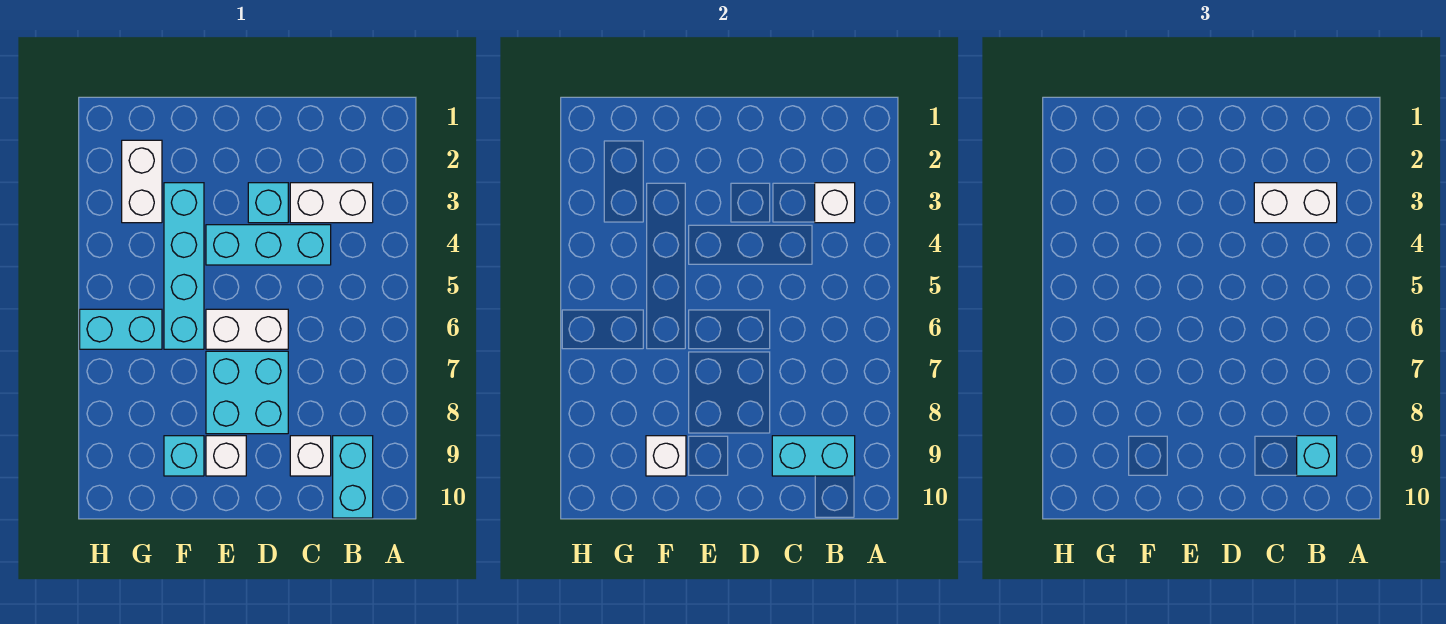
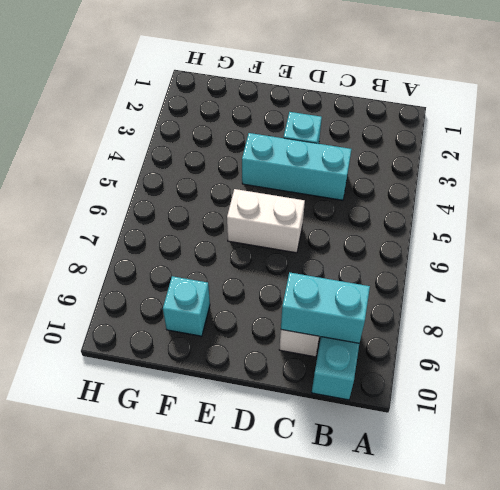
none -> white brick B3:C3 level 1
none -> cyan brick D7:E8 level 1
none -> white brick E9 level 1

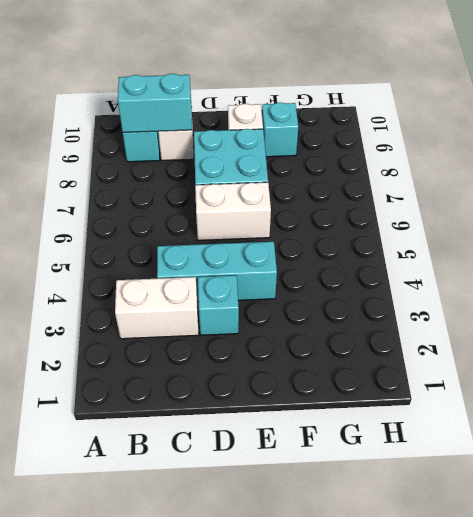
none -> cyan brick F3:F6 level 1
none -> white brick G2:G3 level 1
none -> cyan brick G6:H6 level 1

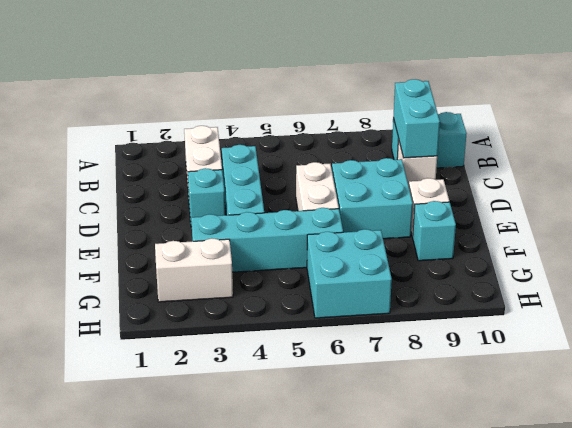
cyan brick G6:H7 level 1 -> cyan brick G6:H6 level 1
none -> white brick B3 level 2
none -> white brick F9 level 2
none -> white brick B3:C3 level 3

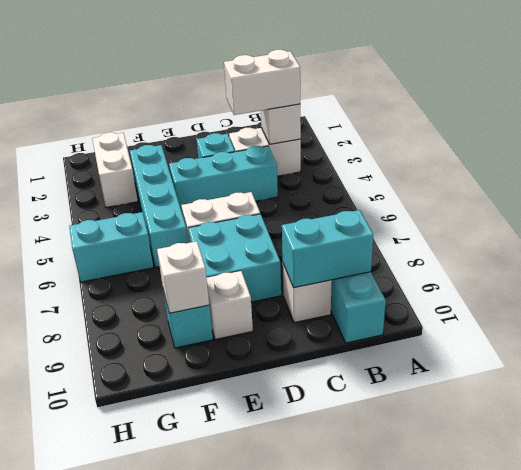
none -> cyan brick B9 level 3

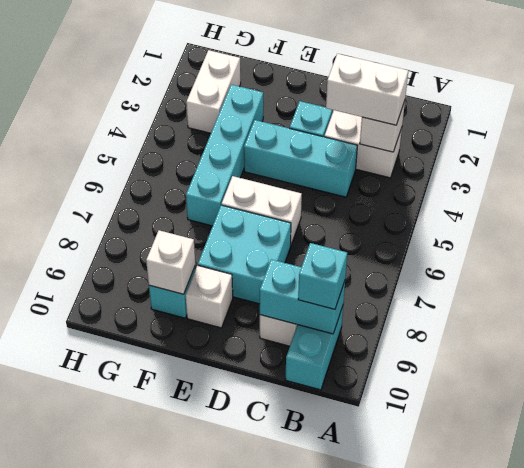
none -> cyan brick G6:H6 level 1

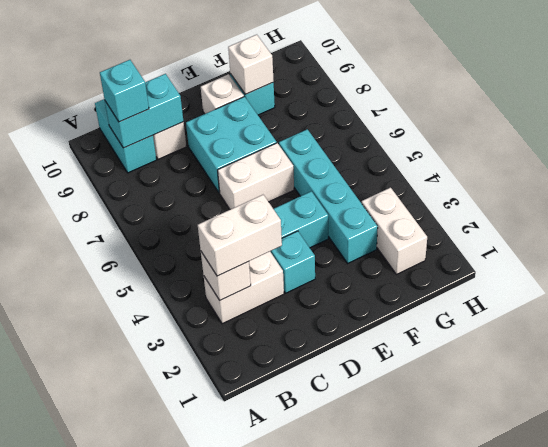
none -> cyan brick G6:H6 level 1

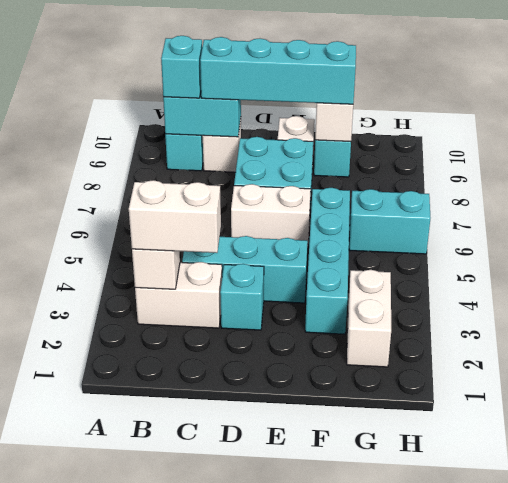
cyan brick C9:F9 level 3 -> none

